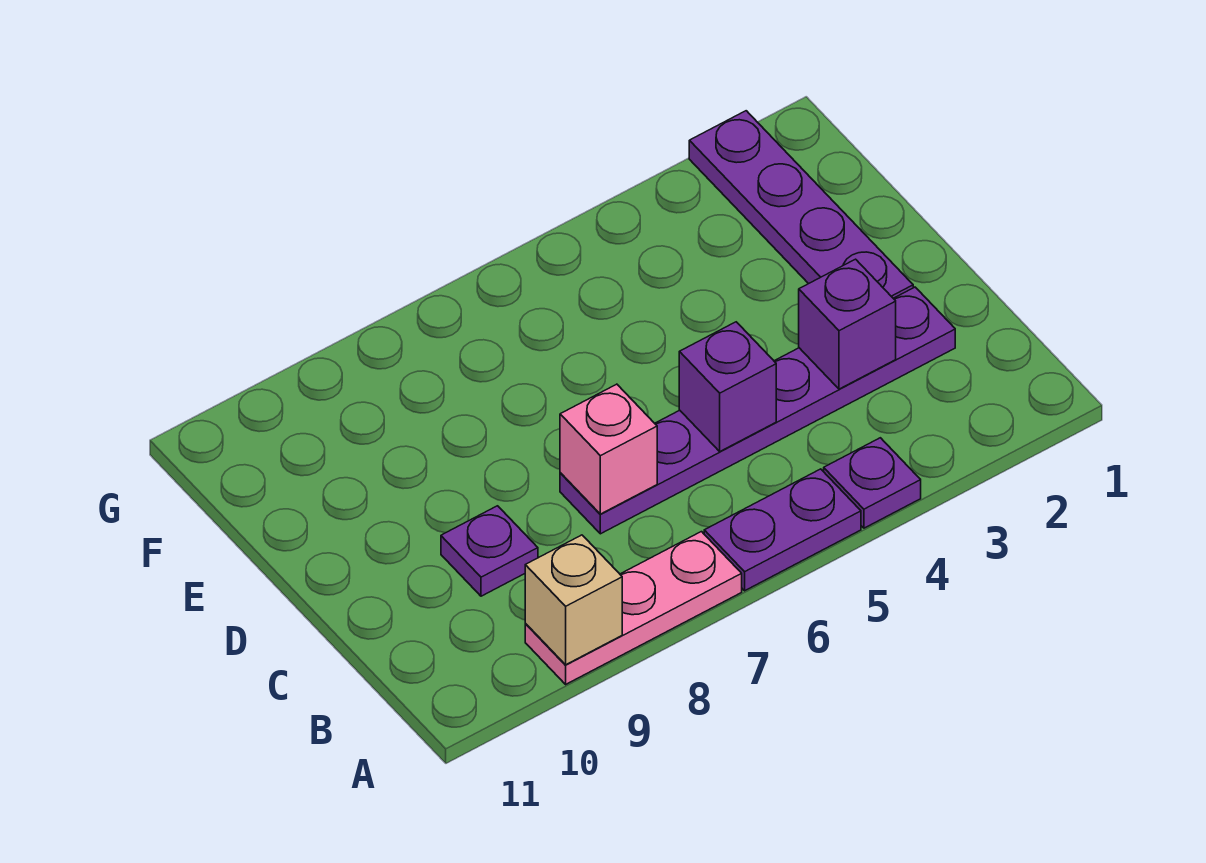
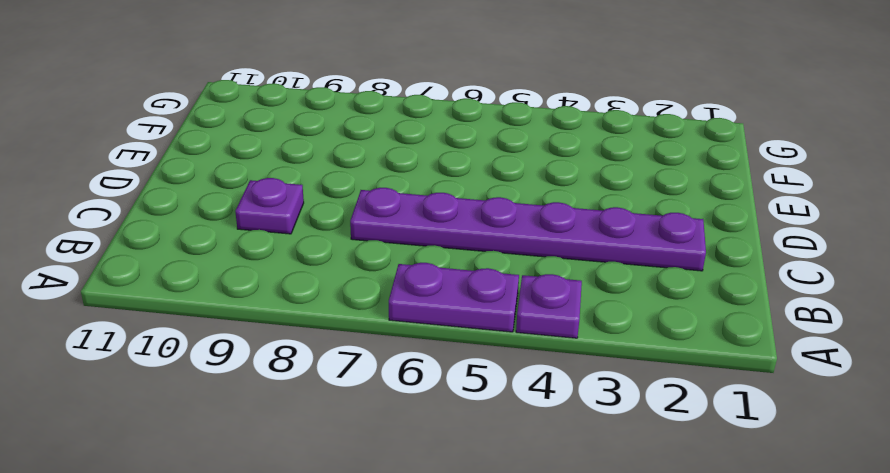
none -> pink plate A7:A9 level 1
none -> purple plate D2:G2 level 1

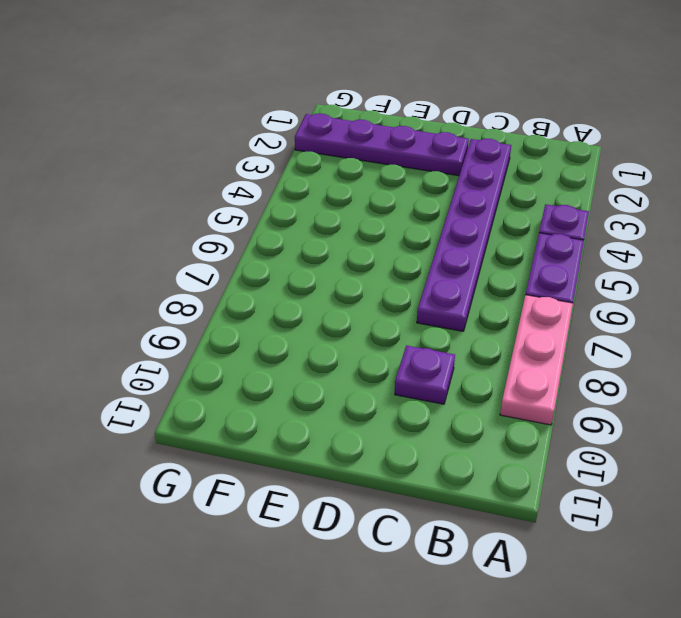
none -> tan brick A9 level 2
none -> purple brick C3 level 2

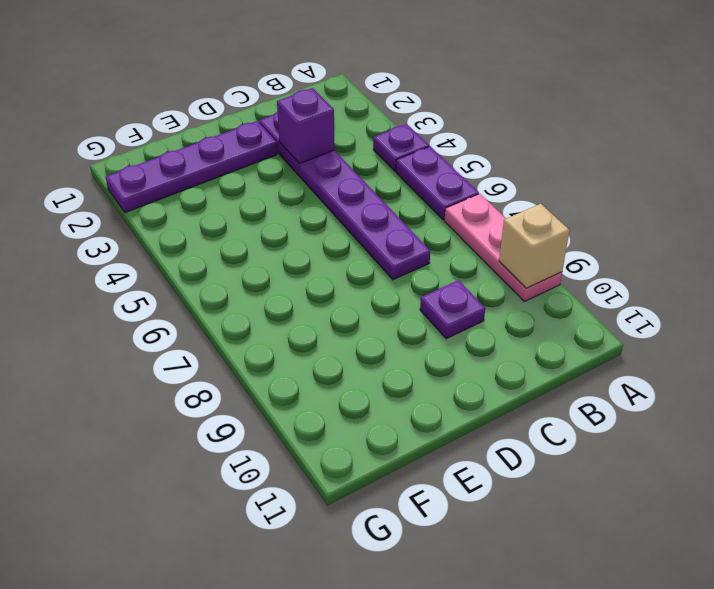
none -> purple brick C5 level 2
none -> pink brick C7 level 2

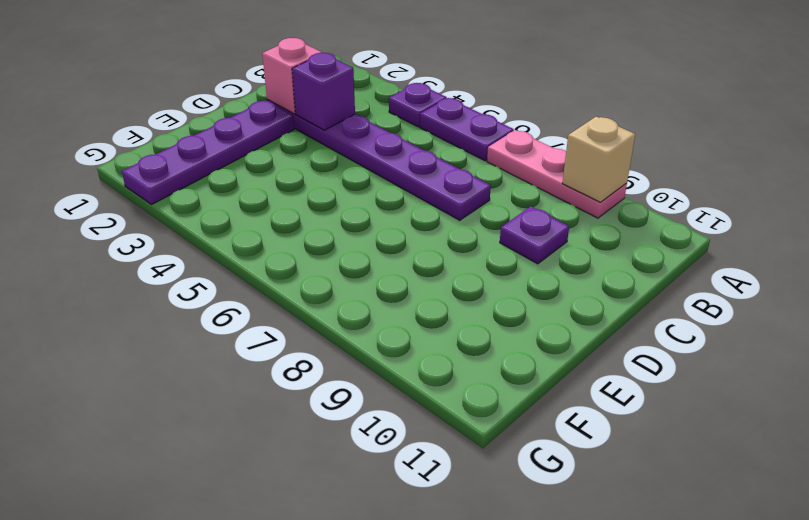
pink brick C2 level 2 -> pink brick C7 level 2
none -> purple brick C5 level 2

